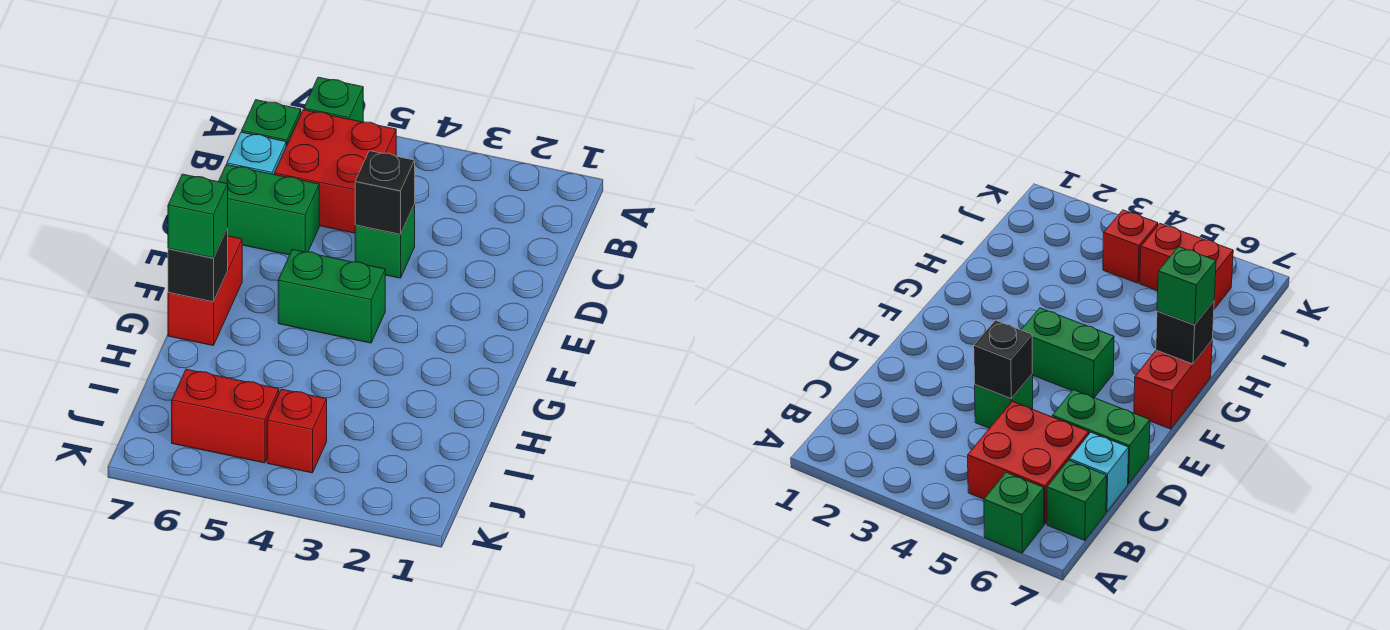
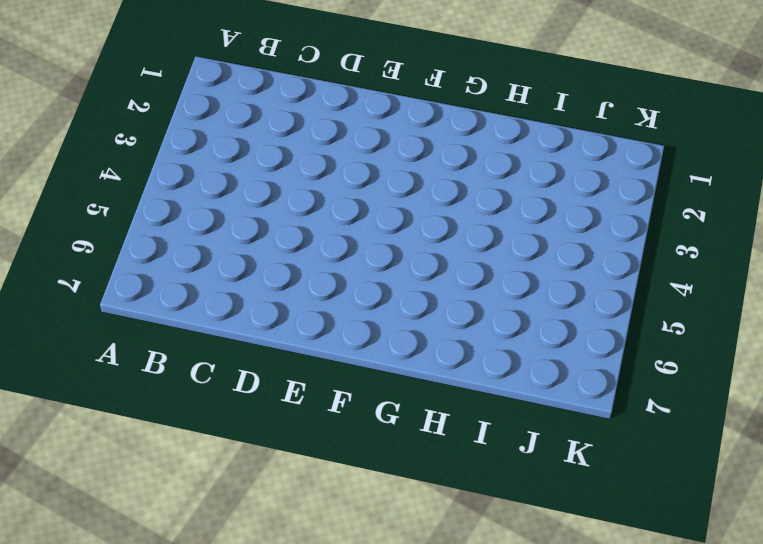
none -> green brick A6 level 1
none -> red brick B5:C6 level 1
none -> green brick B7 level 1

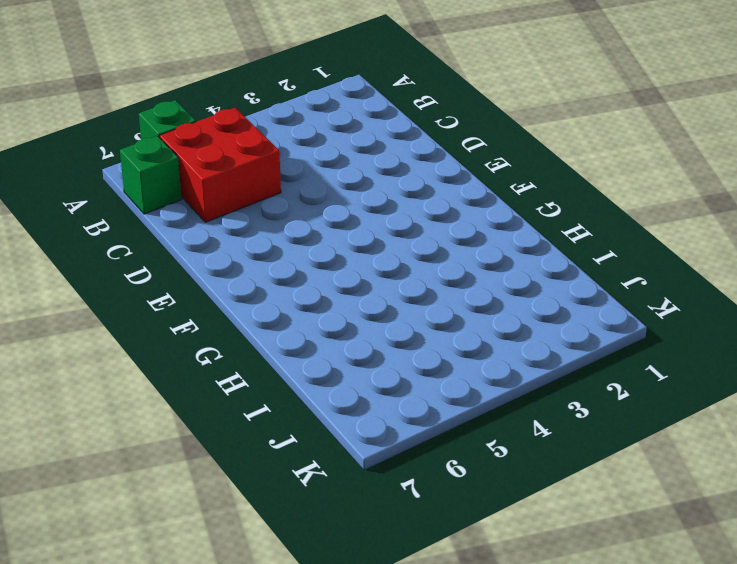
none -> cyan brick C7 level 1
none -> green brick D4 level 1
none -> green brick D6:D7 level 1

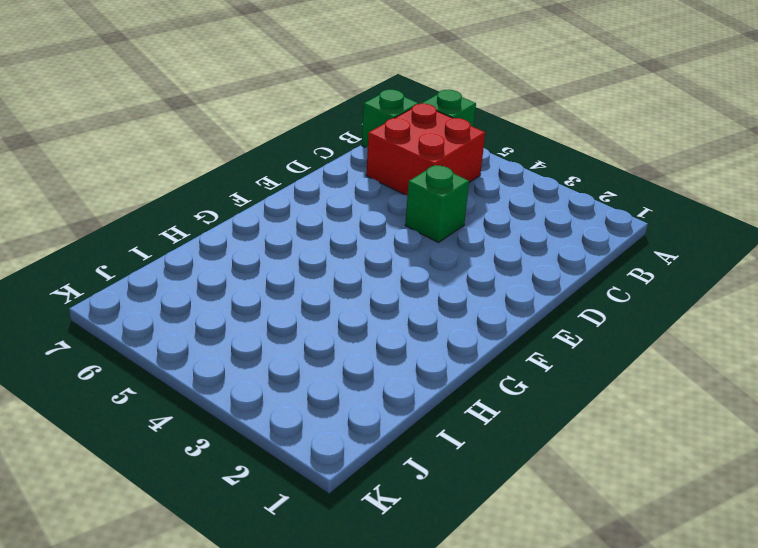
none -> cyan brick C7 level 1
none -> green brick D6:D7 level 1
none -> green brick F4:F5 level 1

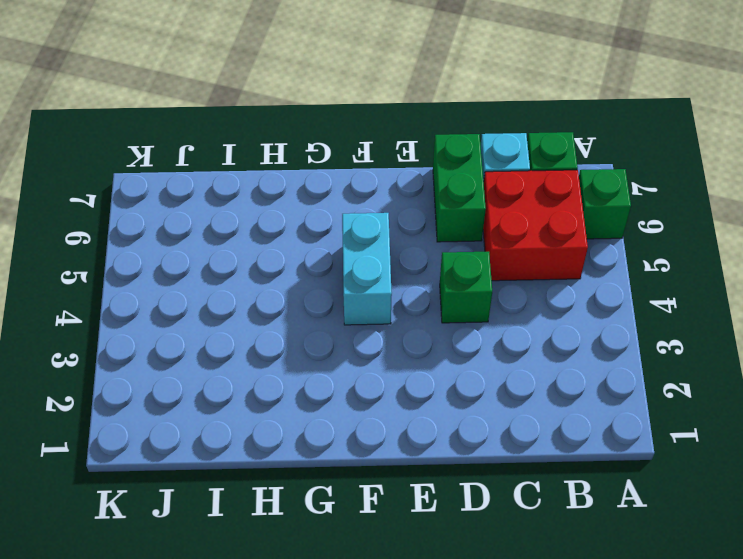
cyan brick F4:F5 level 1 -> green brick F4:F5 level 1
none -> red brick F7:G7 level 1
none -> red brick J4 level 1
none -> red brick J5:J6 level 1

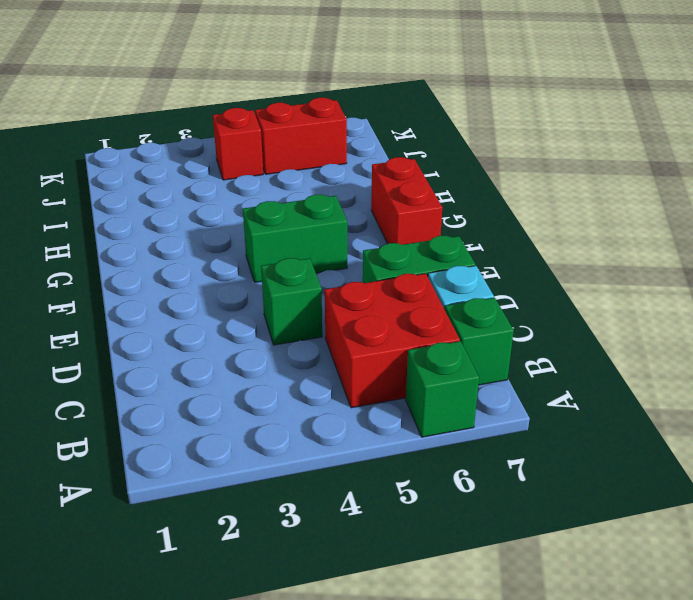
none -> black brick D4 level 2
none -> black brick G7 level 2
none -> green brick G7 level 3

